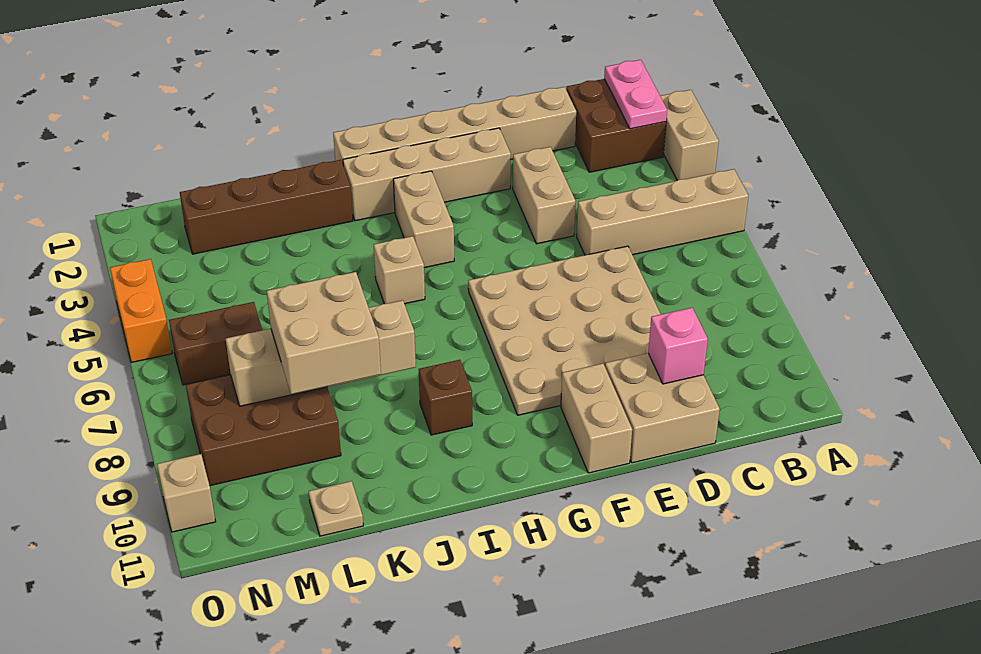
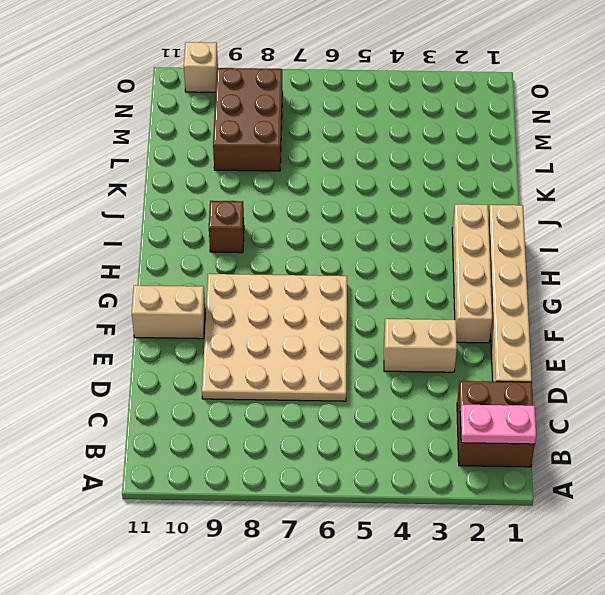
none -> tan brick A2:A3 level 1
none -> tan brick A5:D5 level 1
none -> tan brick D10:E11 level 1

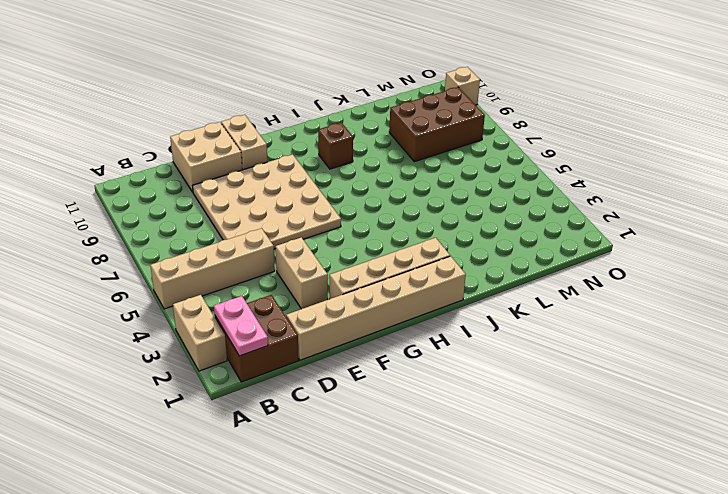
none -> tan brick H3:H4 level 1
none -> tan brick I5 level 1
none -> brown brick J2:M2 level 1

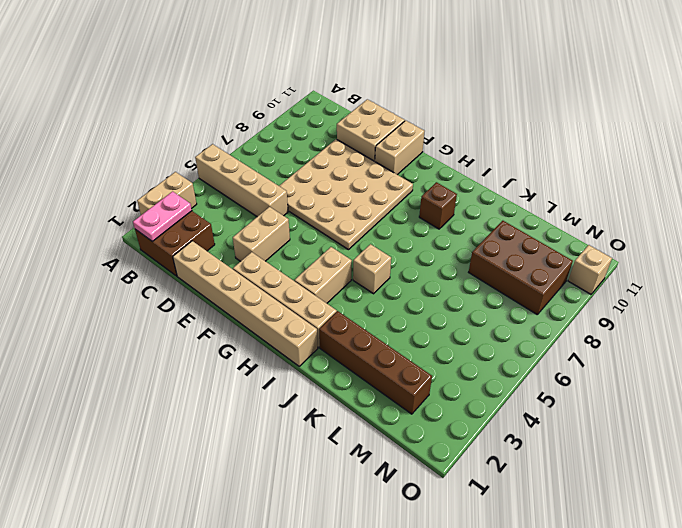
none -> tan plate L11 level 1
none -> brown brick M6:N6 level 1
none -> orange brick O4:O5 level 1

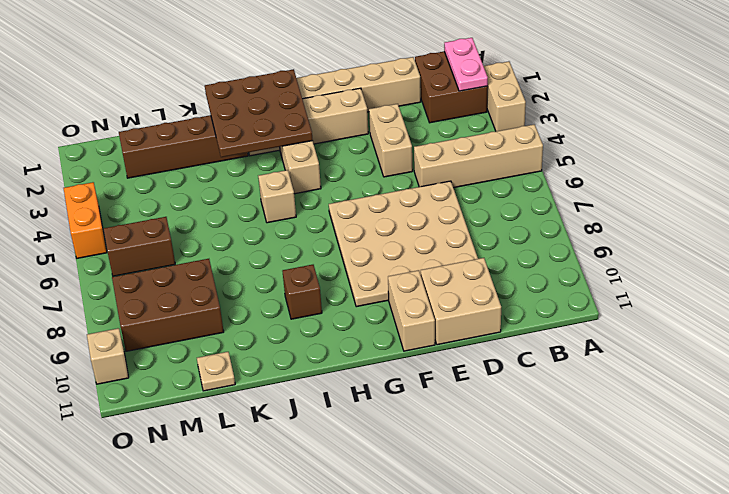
brown plate H1:J3 level 2 -> none
none -> pink brick D10 level 2
none -> tan brick J8:M8 level 2
none -> tan brick K8:L9 level 3

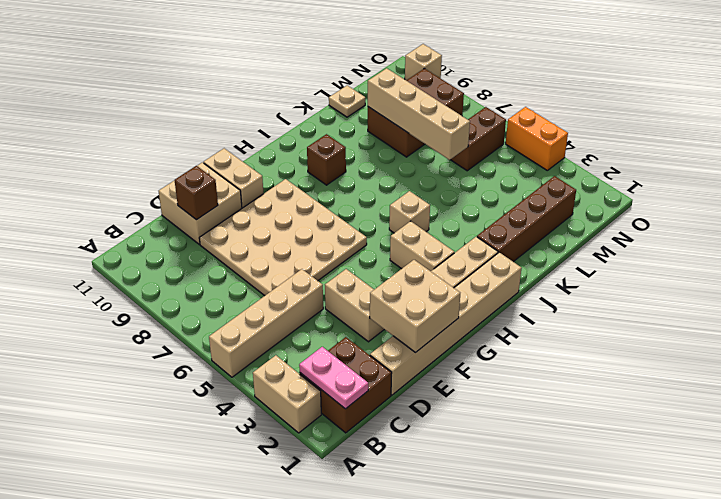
brown brick D10 level 2 -> pink brick D10 level 2
tan brick E1:F2 level 2 -> tan brick K8:L9 level 3
tan brick L6:L9 level 2 -> tan brick J8:M8 level 2

